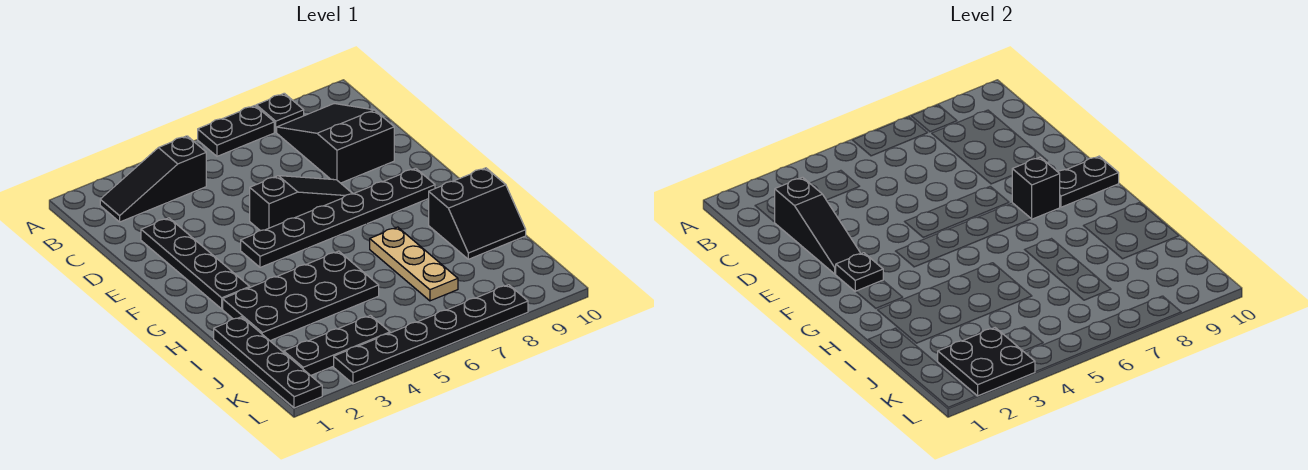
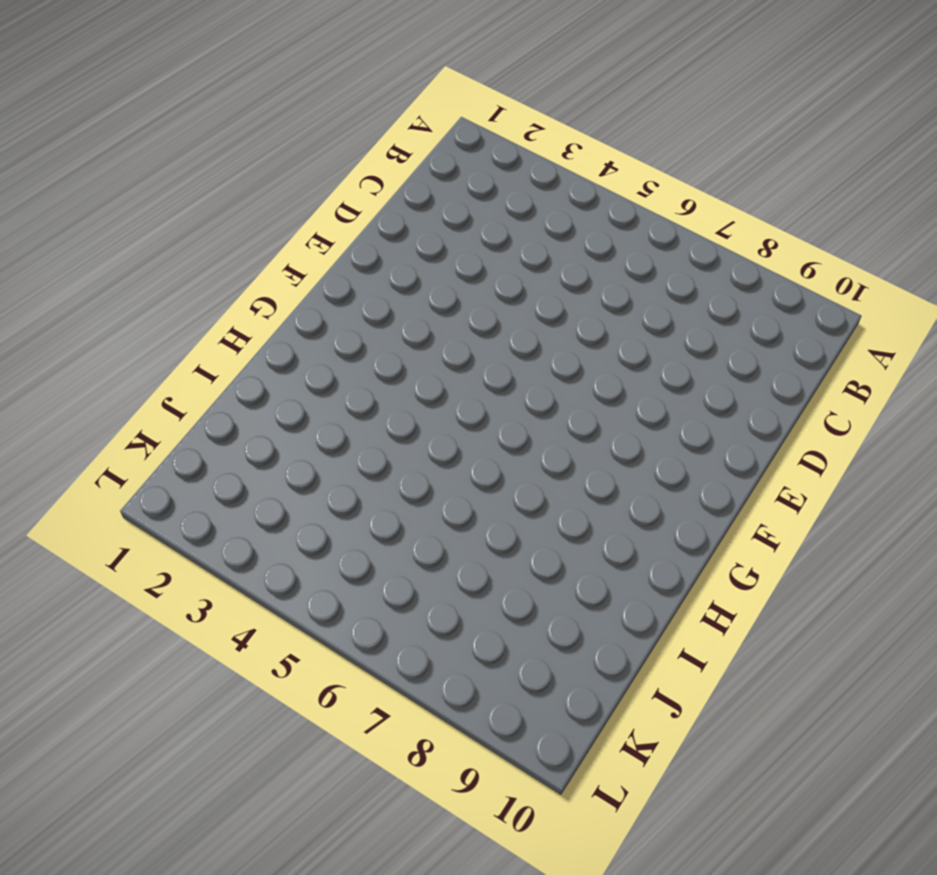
none -> black plate A6:A7 level 1
none -> black plate A8 level 1
none -> black slope B2:B4 level 1 top 4

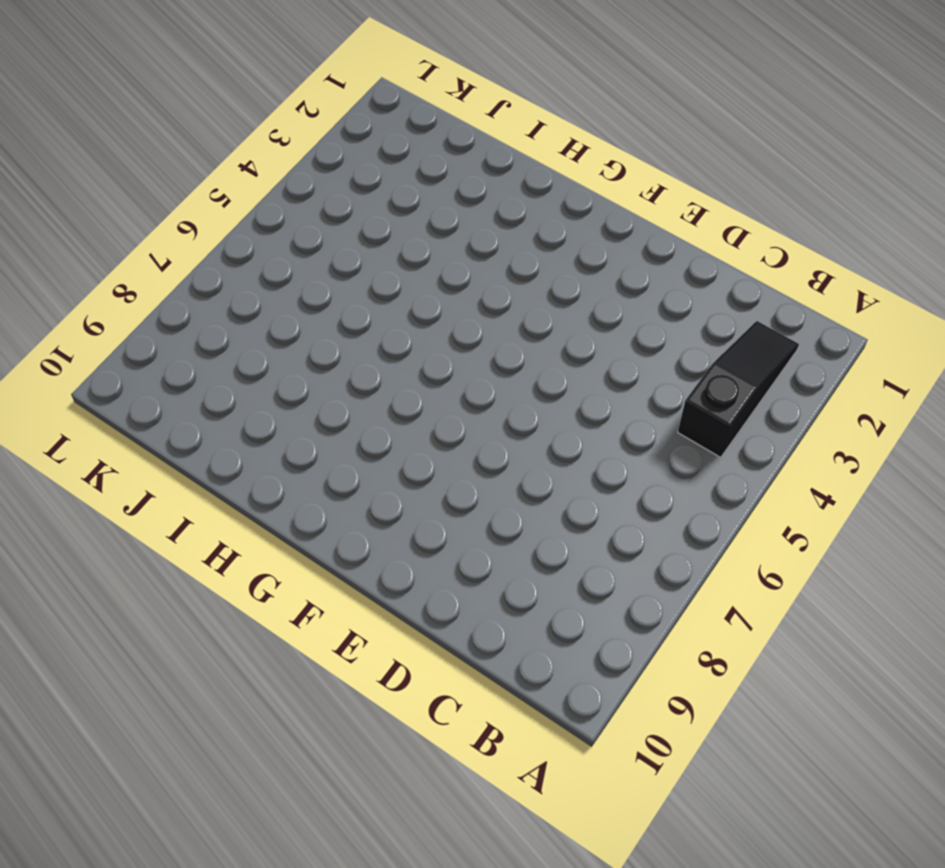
none -> black plate A6:A7 level 1
none -> black plate A8 level 1
none -> black slope B8:D9 level 1 top D

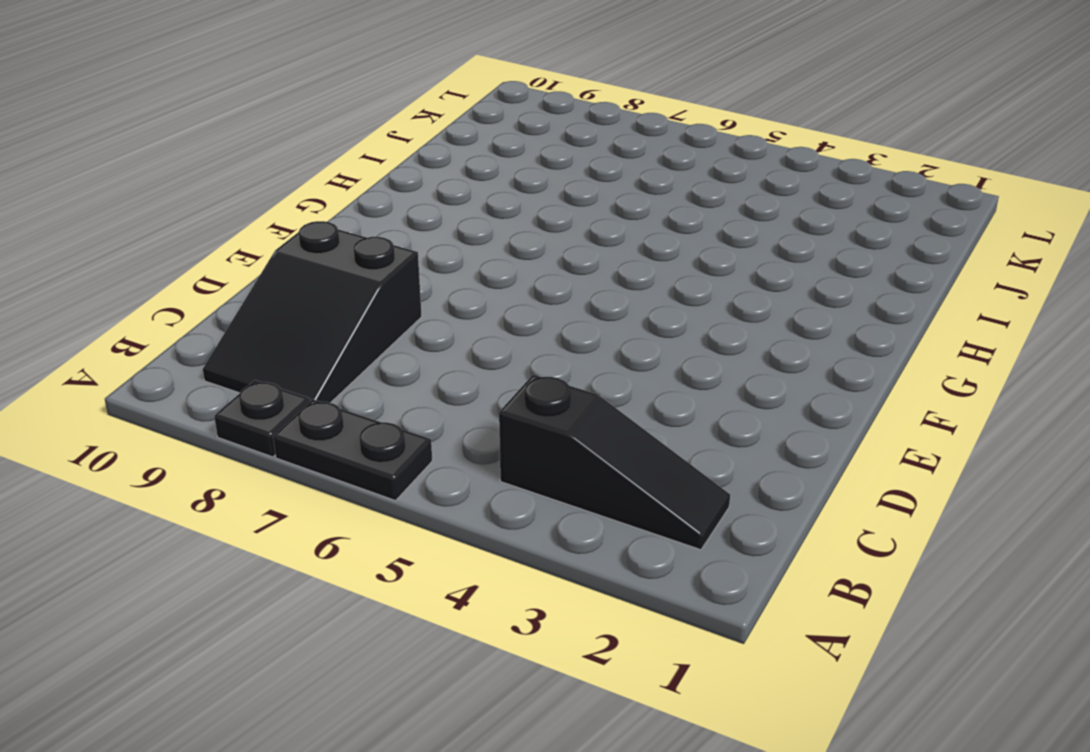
none -> black plate D2:G2 level 1
none -> black slope E5:E7 level 1 top 5
none -> black plate F4:F9 level 1

